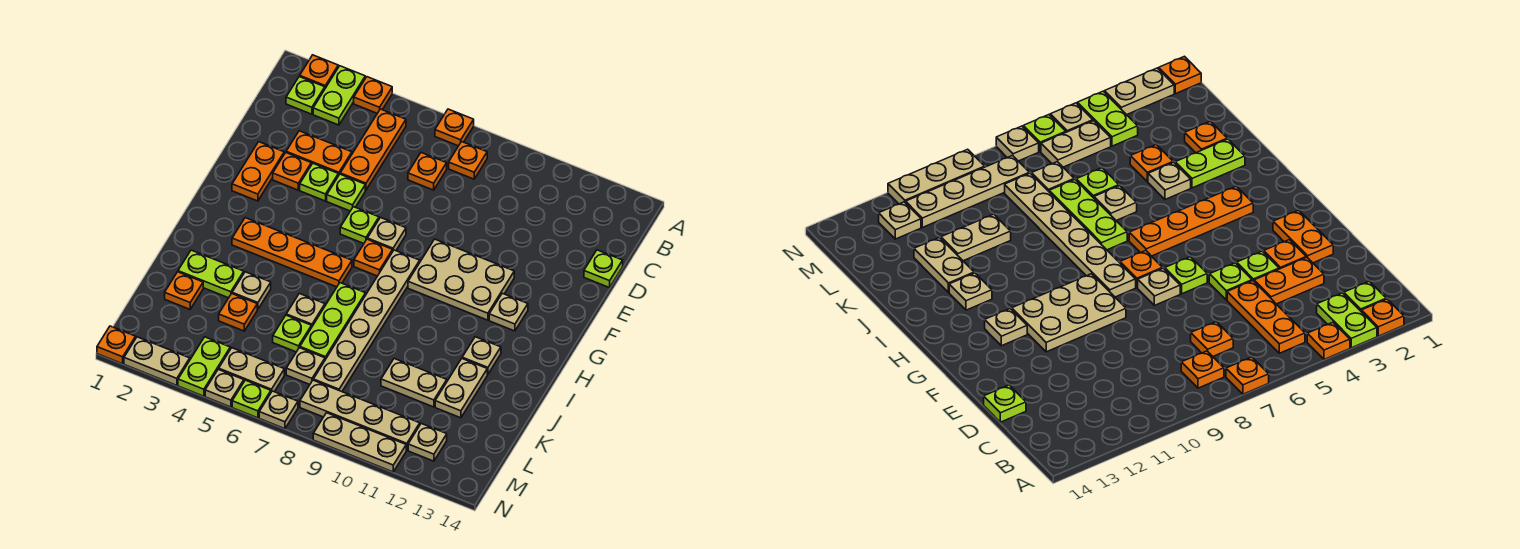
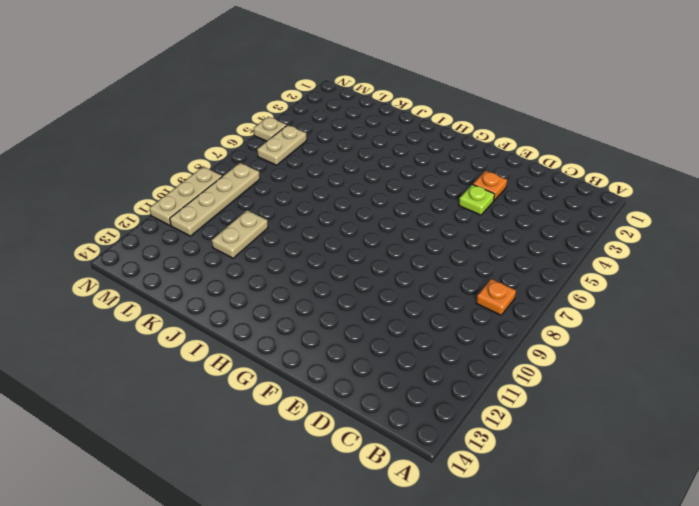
none -> orange plate A2 level 1
none -> lime plate A3:B3 level 1
none -> orange plate A4 level 1
none -> orange plate A7 level 1

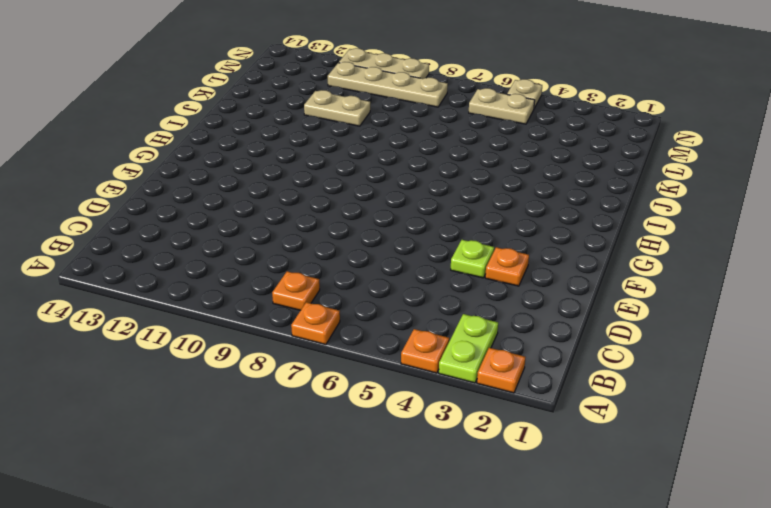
none -> lime plate B2 level 1
none -> orange plate B5:D5 level 1
none -> orange plate C7 level 1
none -> orange plate D3:D4 level 1

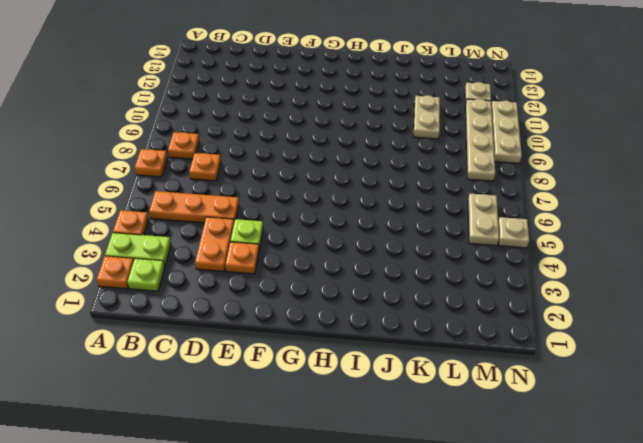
none -> lime plate D14 level 1
none -> orange plate E2:F2 level 1
none -> lime plate E5 level 1
none -> lime plate F6 level 1

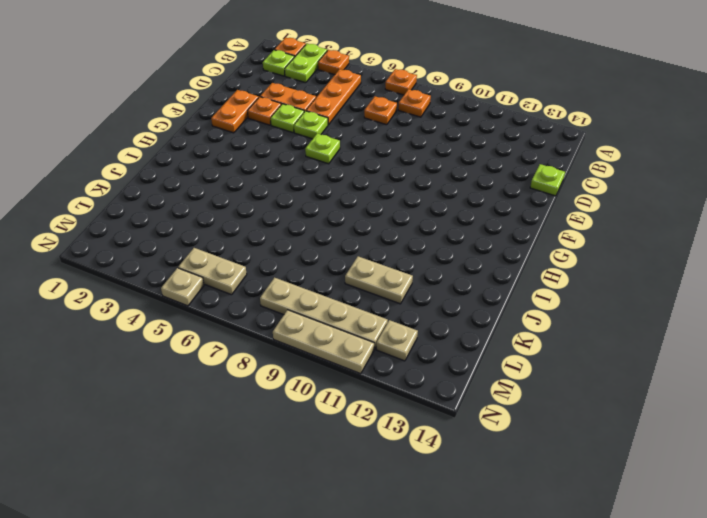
none -> tan plate F7 level 1
none -> tan plate F9:G11 level 1
none -> orange plate G7 level 1
none -> tan plate G8:L8 level 1

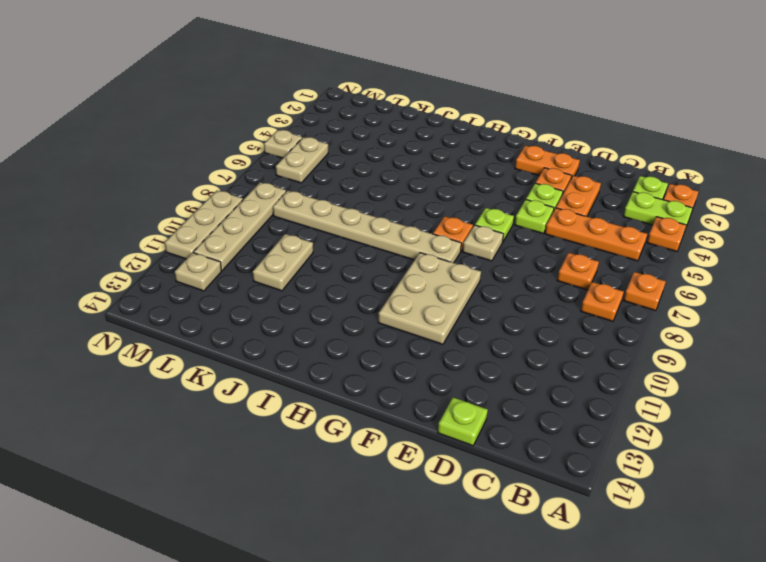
none -> tan plate G12 level 1
none -> orange plate H3:H6 level 1
none -> lime plate I7:K7 level 1
none -> tan plate I12 level 1

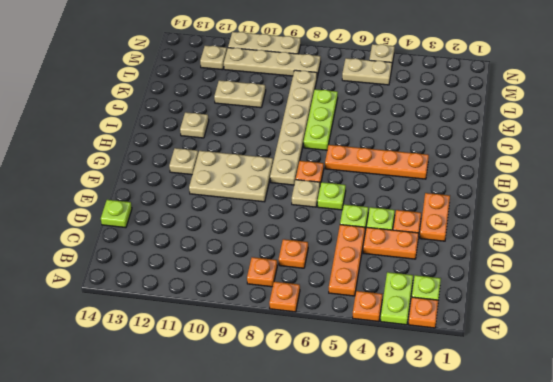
none -> lime plate J2:J3 level 1
none -> tan plate J4 level 1
none -> tan plate J6 level 1
none -> tan plate J12:K12 level 1

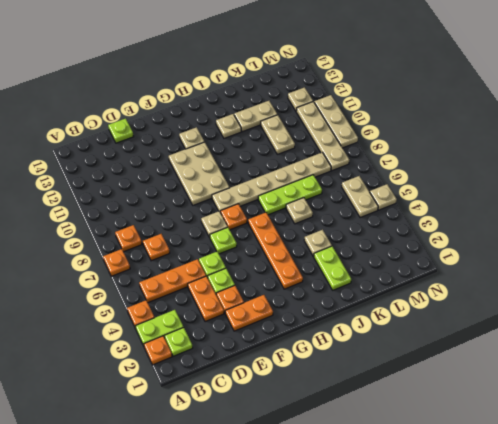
none -> orange plate K2 level 1
none -> orange plate K4 level 1
none -> lime plate K6 level 1
none -> tan plate L7 level 1

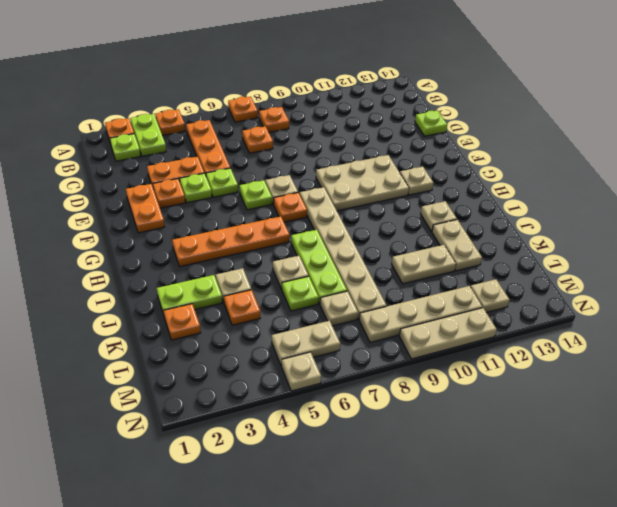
none -> lime plate M4:N4 level 1
none -> orange plate N1 level 1
none -> tan plate N2:N3 level 1
none -> lime plate N6 level 1

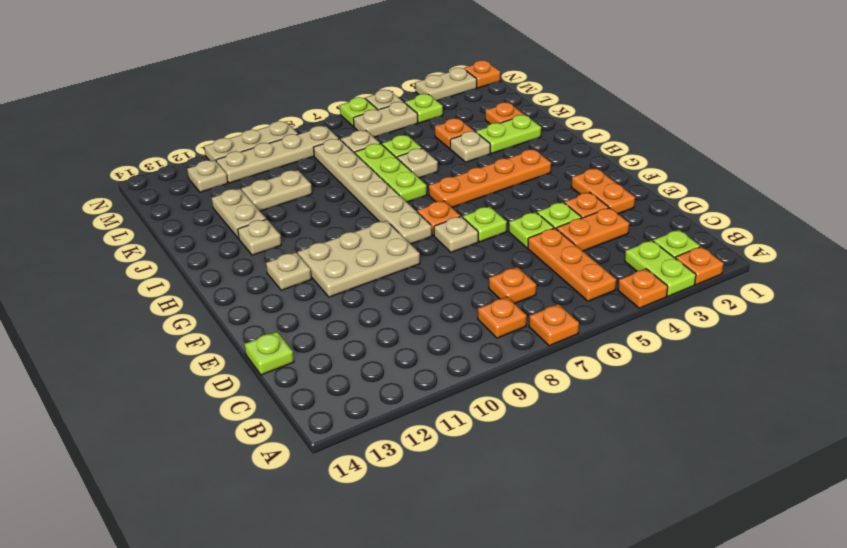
lime plate M4 level 1 -> lime plate M4:N4 level 1
none -> tan plate N7 level 1

